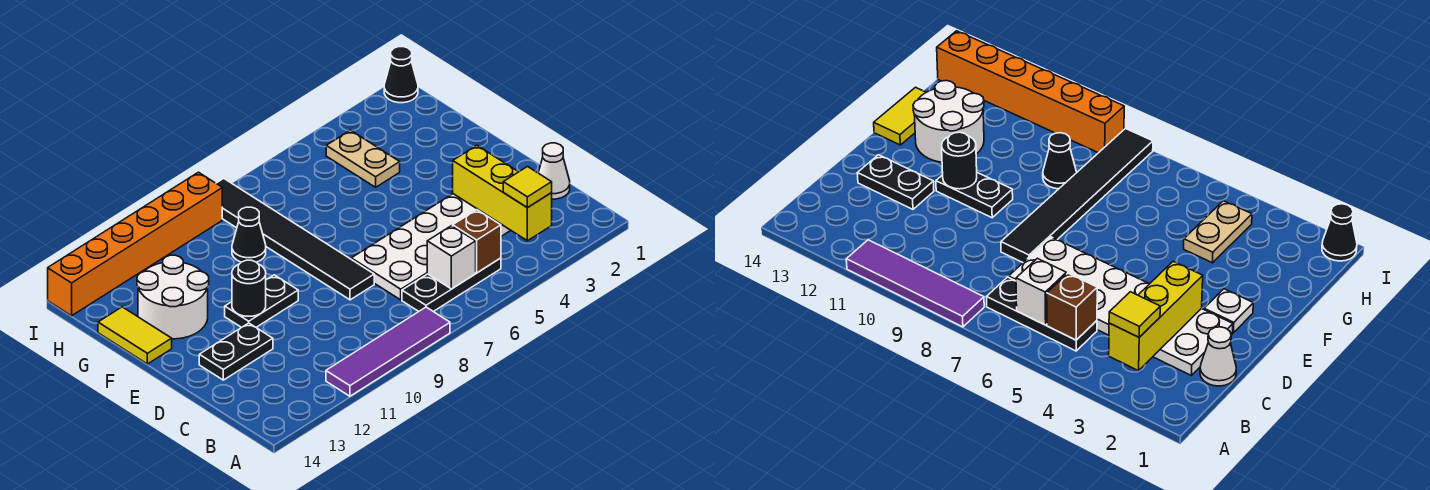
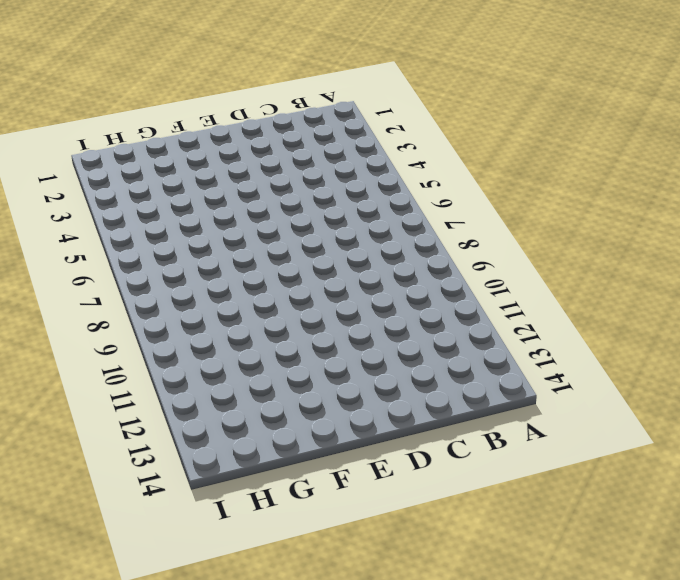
none -> purple tile A8:A11 level 1
none -> black plate B5:B7 level 1
none -> white cone C1 level 1

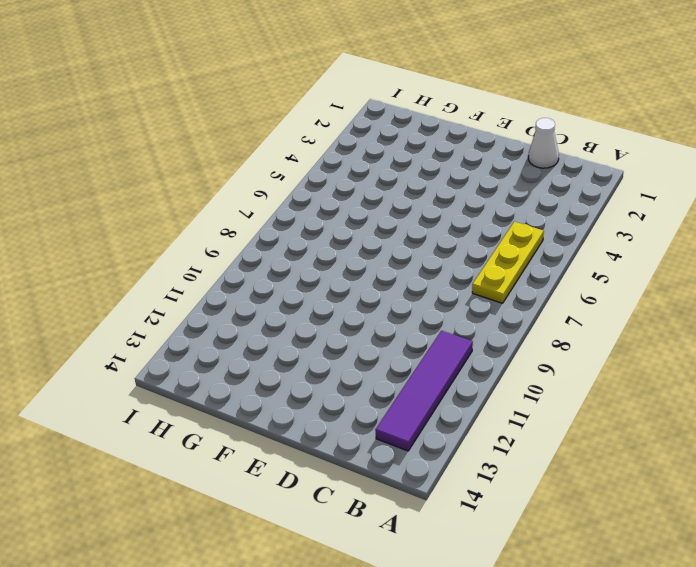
yellow plate B5:B7 level 1 -> black plate B5:B7 level 1
purple tile B10:B13 level 1 -> purple tile A8:A11 level 1
none -> white plate C2:D7 level 1
none -> black tile D8:I8 level 1
none -> black plate D12:D13 level 1

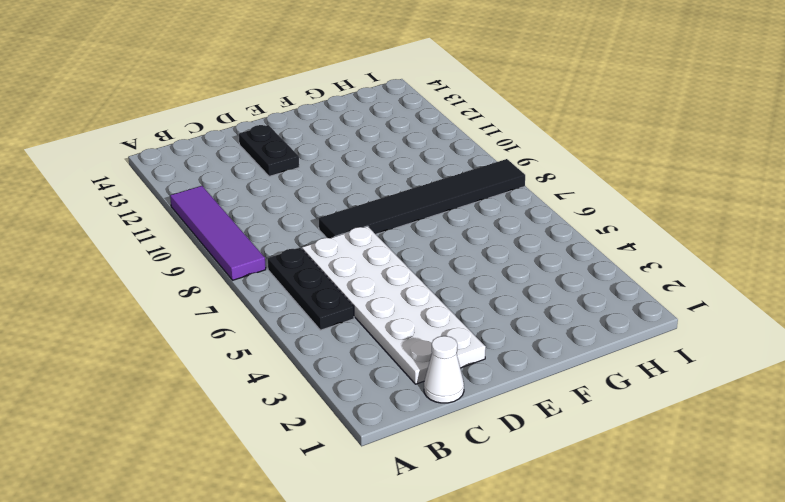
none -> white plate E2 level 1
none -> black plate E10:E11 level 1
none -> white round brick F12:G13 level 1

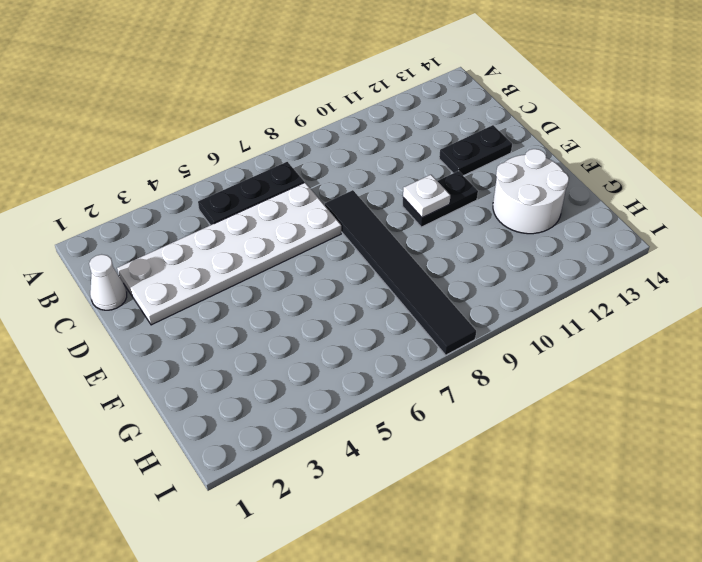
white plate E10 level 2 -> white plate E2 level 1
none -> purple tile A8:A11 level 1
none -> yellow tile F14:G14 level 1
none -> tan plate G4:H4 level 1

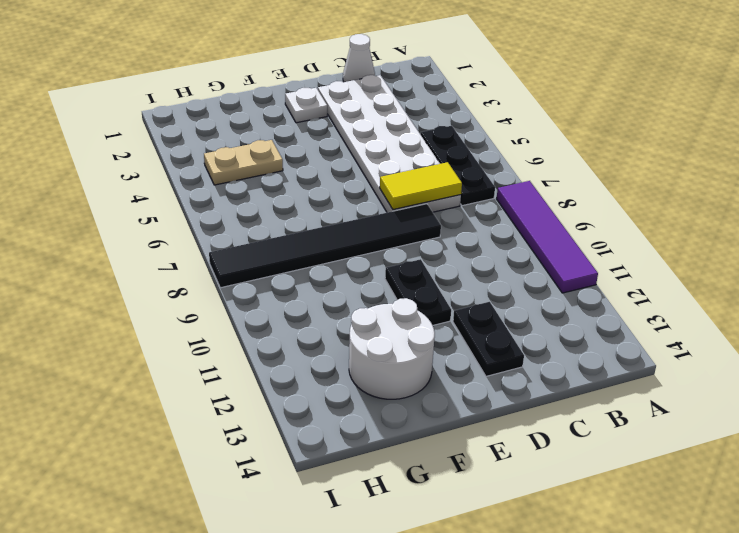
yellow tile C7:D7 level 2 -> yellow tile F14:G14 level 1
none -> black cone G9 level 1
none -> black cone I1 level 1
none -> orange brick I9:I14 level 1

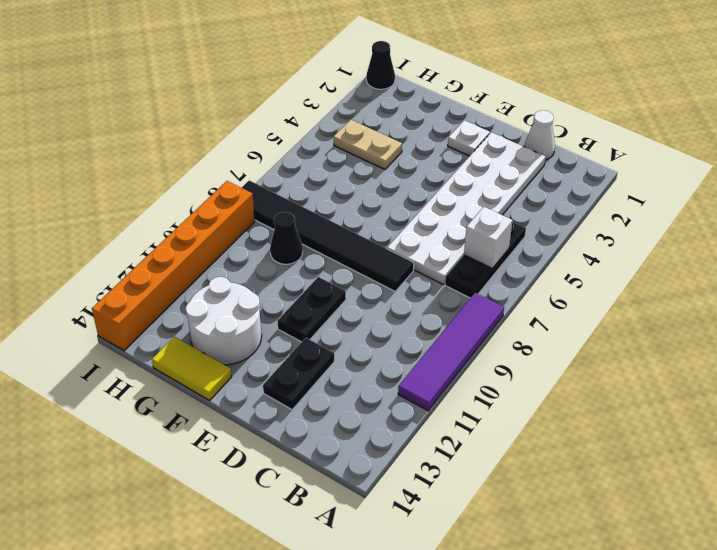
none -> yellow brick B3:D3 level 2
none -> brown brick B5 level 2
none -> black round brick E11 level 2

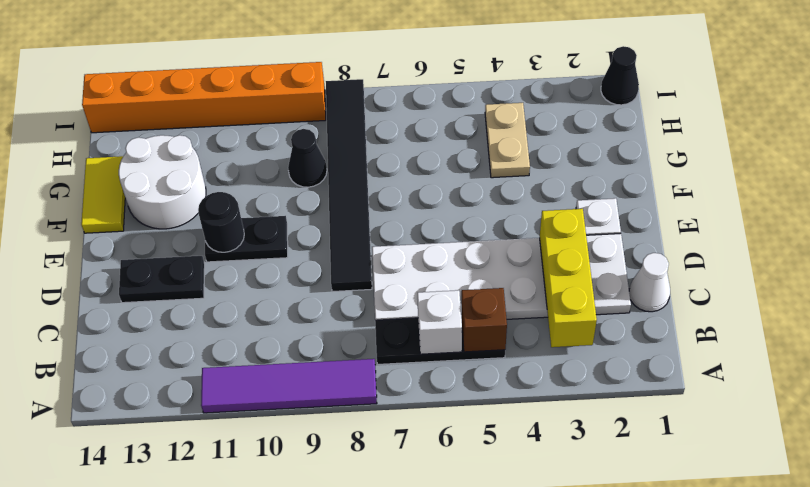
none -> yellow tile B3 level 3

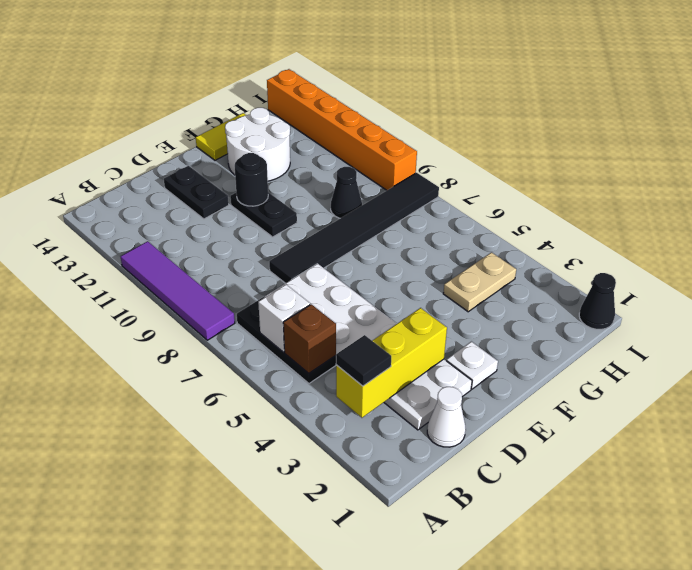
black tile B3 level 3 -> yellow tile B3 level 3

